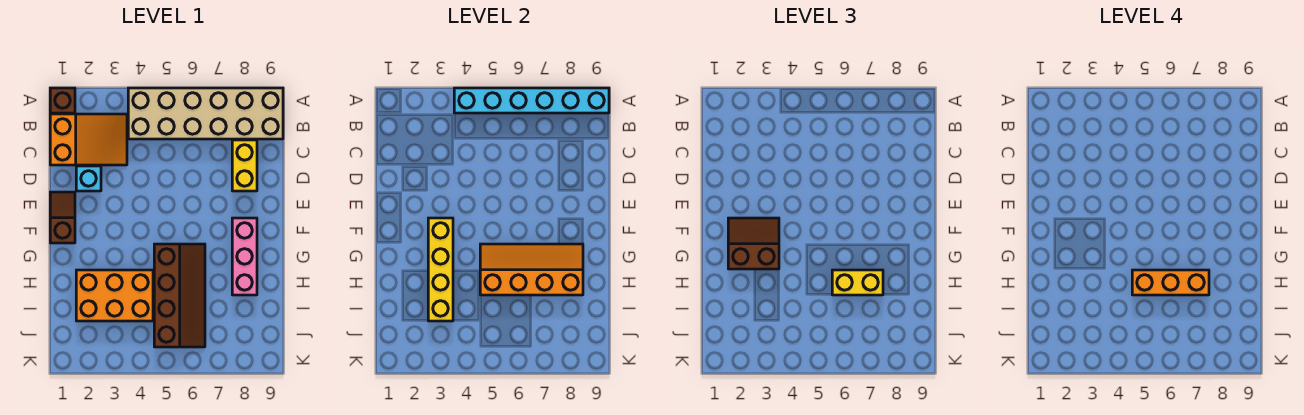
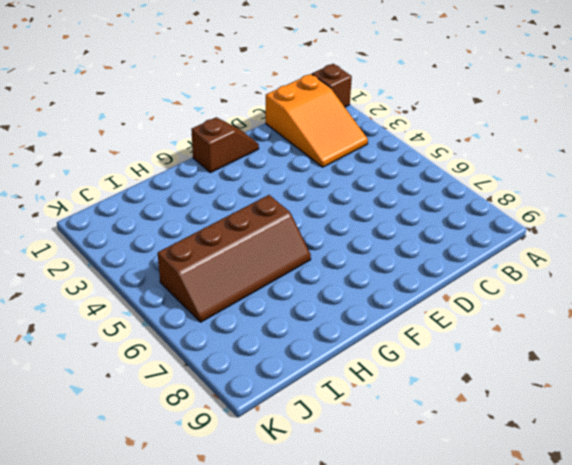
none -> tan brick A4:B9 level 1
none -> yellow brick C8:D8 level 1
none -> cyan brick D2 level 1

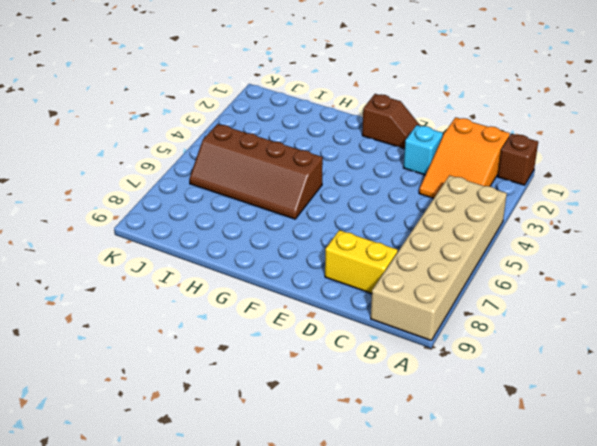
none -> pink brick F8:H8 level 1
none -> orange brick H2:I4 level 1
none -> cyan brick A4:A9 level 2

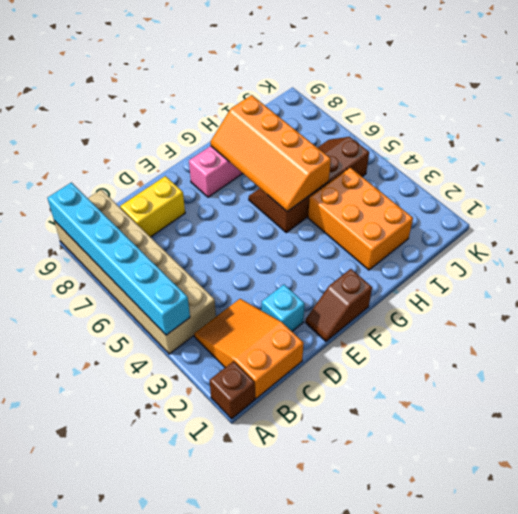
none -> yellow brick F3:I3 level 2
none -> brown slope F2:G3 level 3 top G
none -> yellow brick H6:H7 level 3

